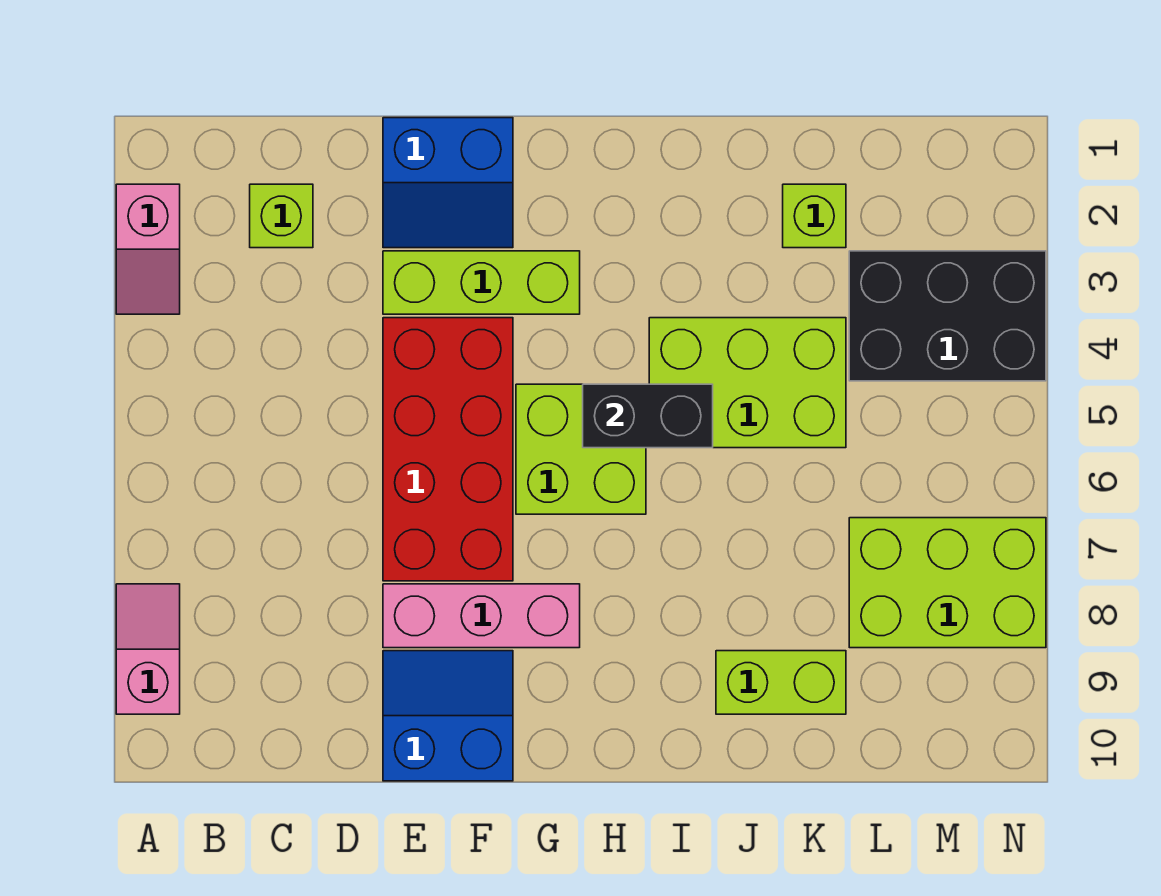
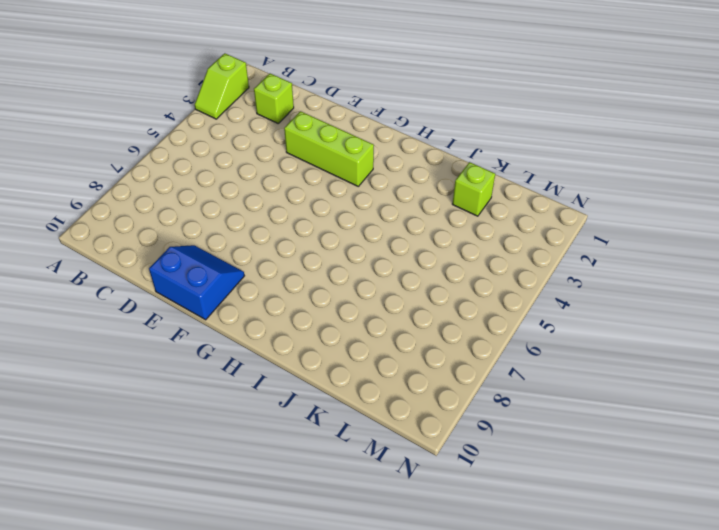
lime slope A2:A3 level 1 top 2 -> pink slope A2:A3 level 1 top 2
none -> pink slope A8:A9 level 1 top 9
none -> blue slope E1:F2 level 1 top 1
none -> red brick E4:F7 level 1

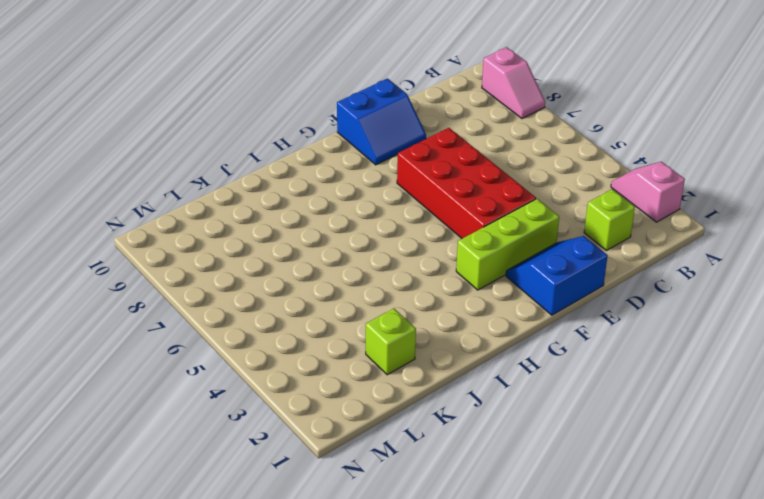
none -> pink brick E8:G8 level 1
none -> lime brick G5:H6 level 1
none -> lime brick I4:K5 level 1

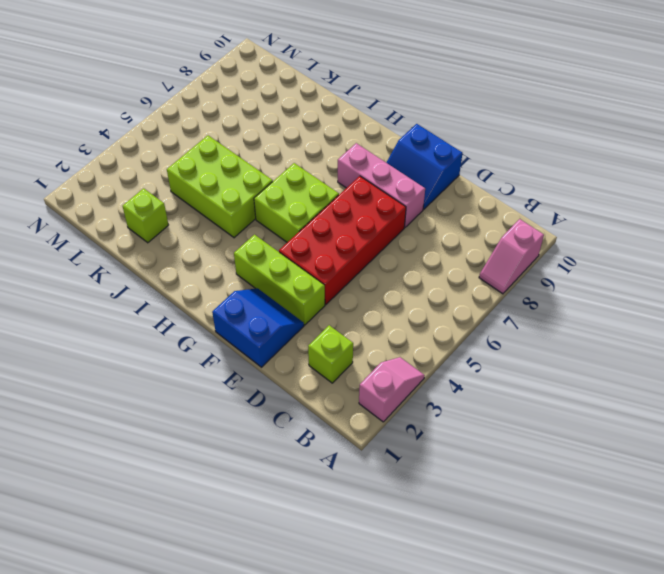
none -> lime brick J9:K9 level 1
none -> black brick L3:N4 level 1
none -> lime brick L7:N8 level 1

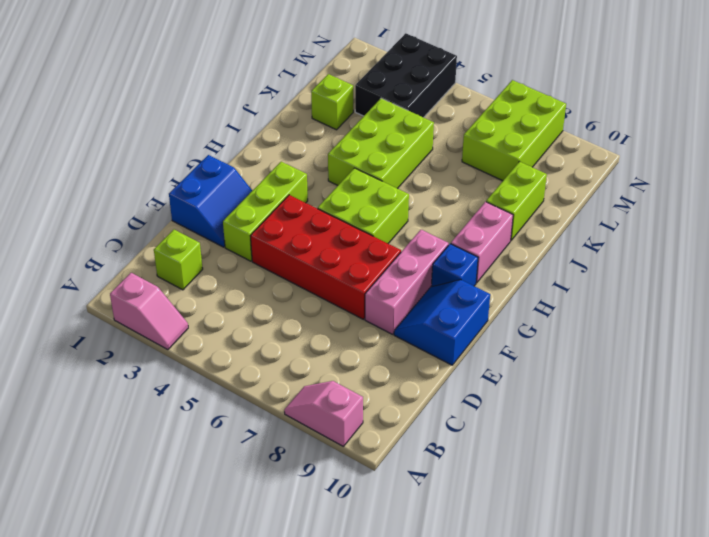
blue brick G9 level 1 -> none
pink brick H9:I9 level 1 -> none
none -> black brick H5:I5 level 2

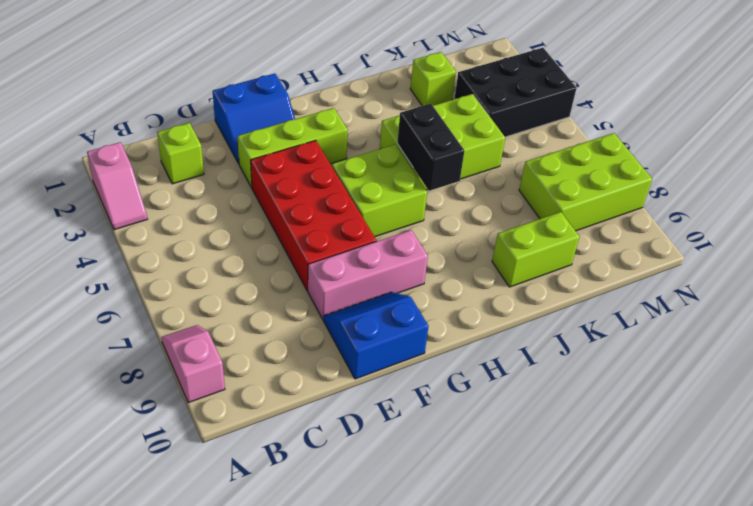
black brick I5:I6 level 2 -> black brick H5:I5 level 2

